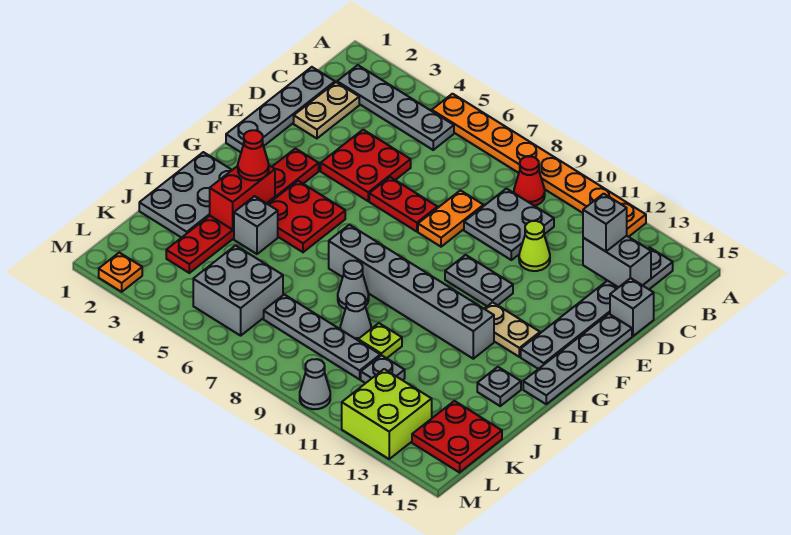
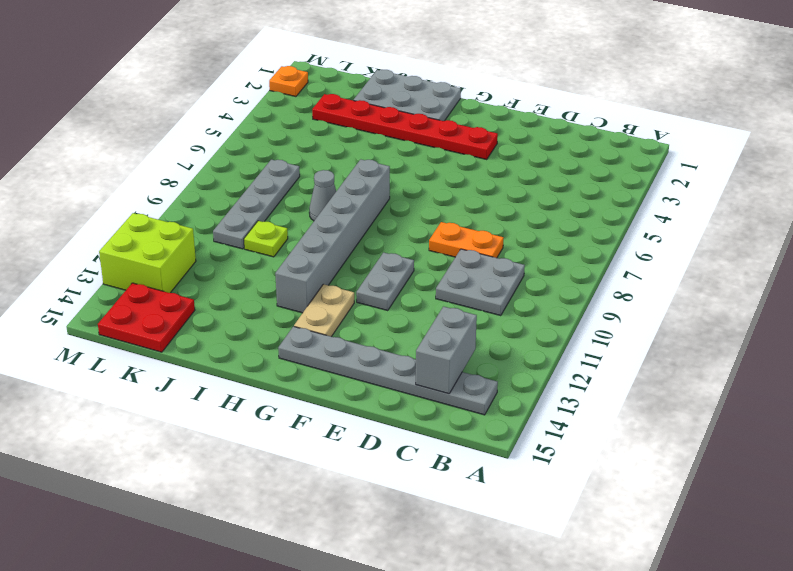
none -> orange plate A5:A12 level 1
none -> grey plate B2:B5 level 1
none -> red cone B9 level 1
none -> grey plate C1:F1 level 1

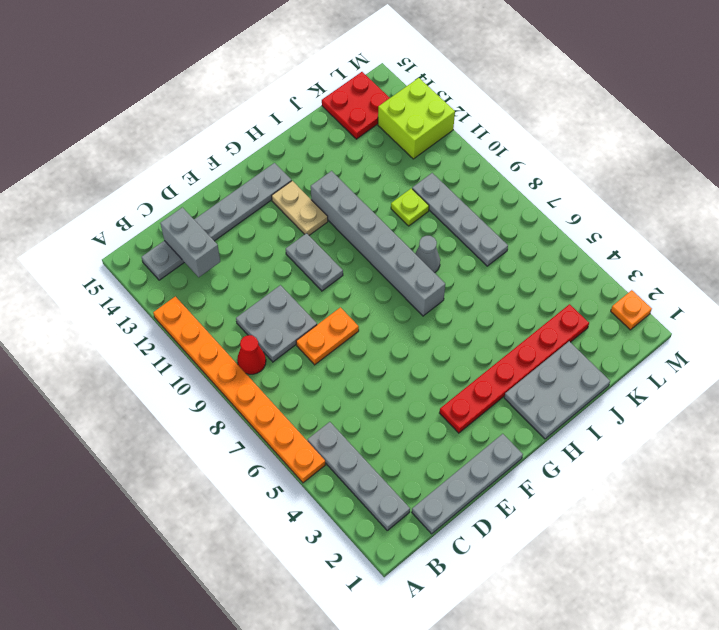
none -> tan plate C2:D2 level 1
none -> red plate D4:E5 level 1
none -> lime cone D11 level 1
none -> grey brick D15 level 1

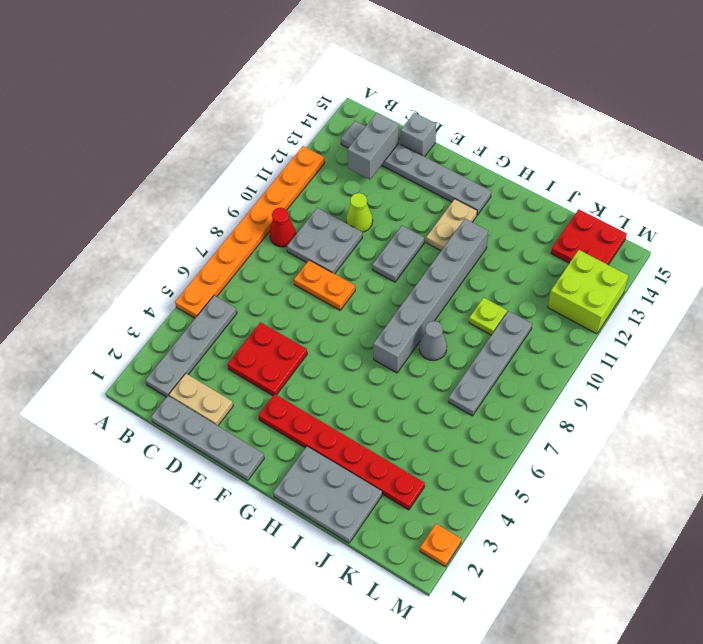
none -> red plate E6:E7 level 1
none -> grey plate E15:H15 level 1
none -> red plate G4:H5 level 1
none -> grey brick I4 level 1

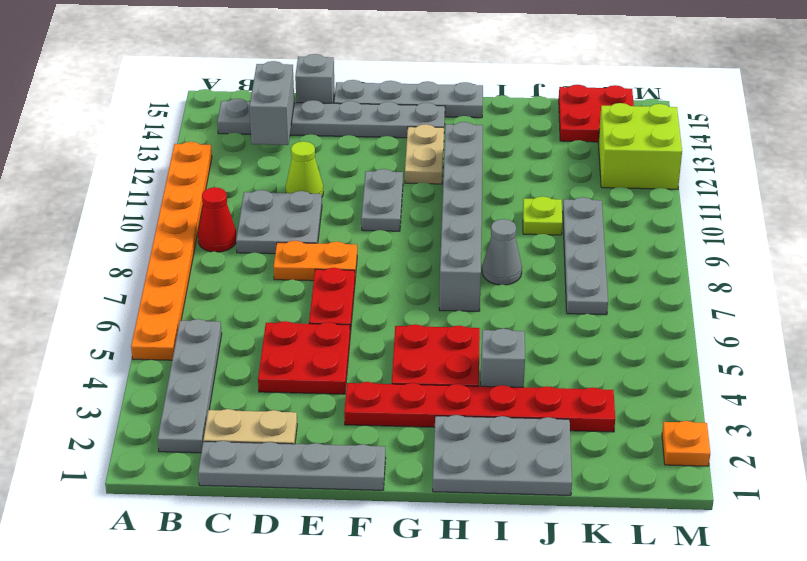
none -> grey plate I14 level 1
none -> grey cone J9 level 1
none -> grey brick K5:L6 level 1
none -> grey plate K11 level 1

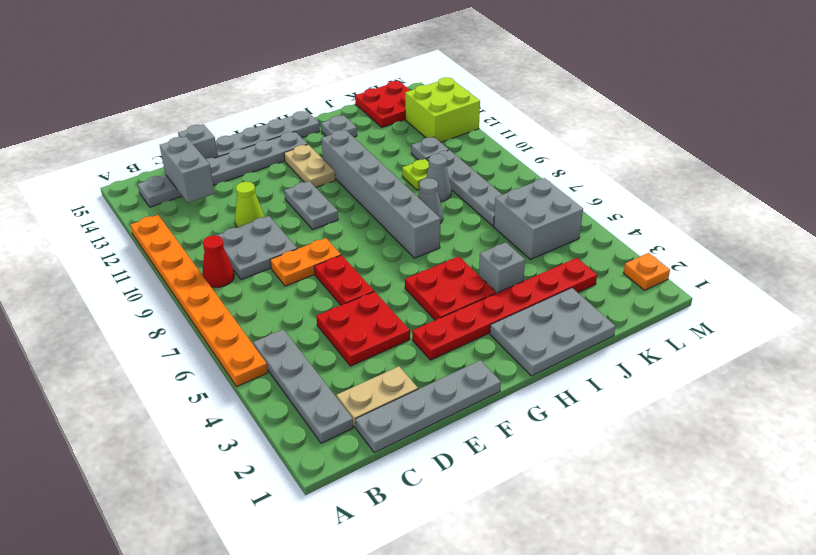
none -> grey cone M10 level 1
none -> red brick H3:I3 level 2
none -> grey brick C13 level 3
none -> red cone H3 level 3

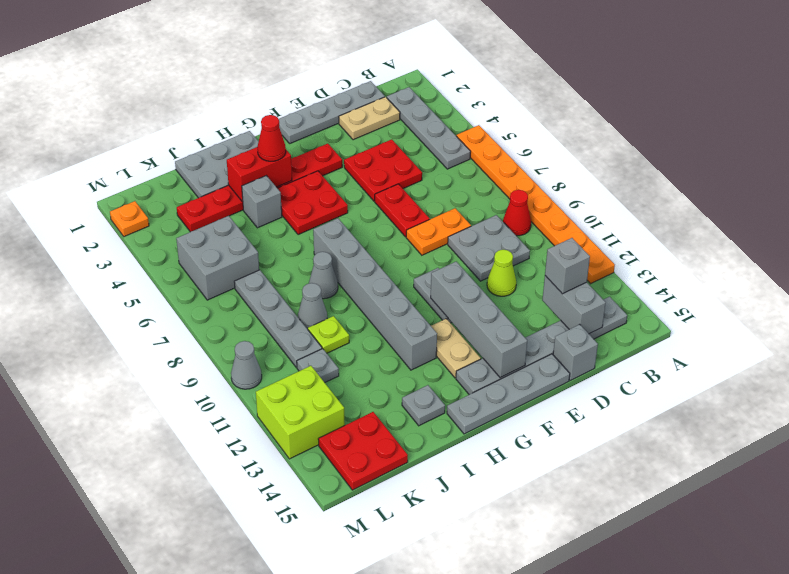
grey brick F11:F14 level 2 -> none

